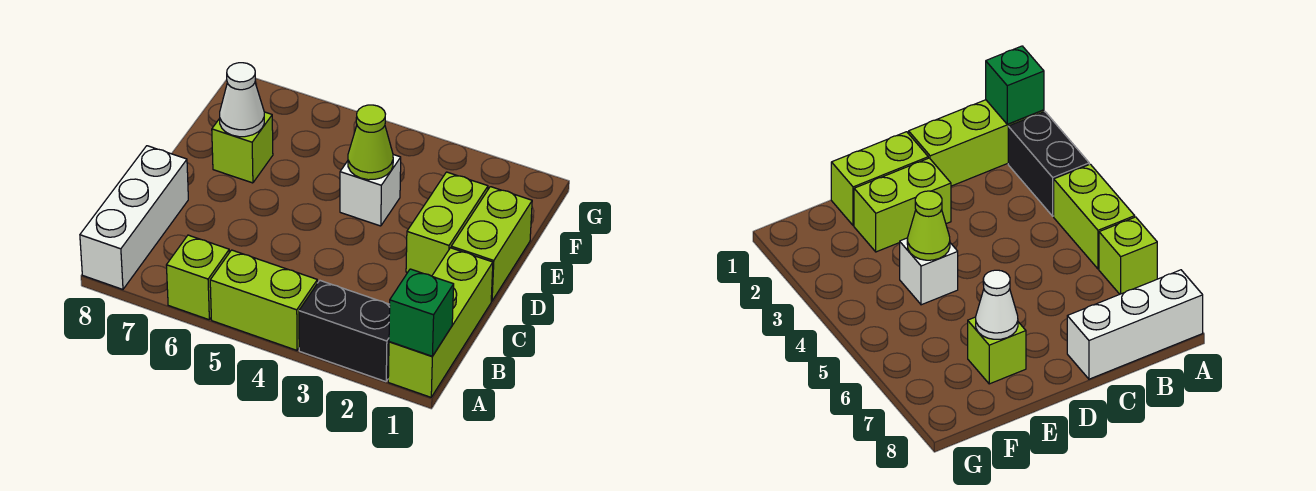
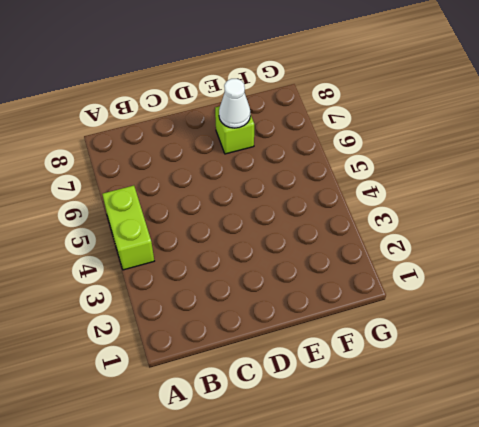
none -> lime brick A1:C1 level 1
none -> black brick A2:A3 level 1
none -> lime brick A6 level 1

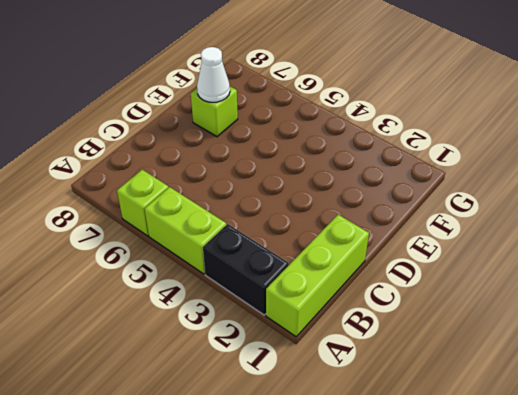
none -> white brick A8:C8 level 1
none -> lime brick D1:E1 level 1
none -> lime brick D2:E2 level 1

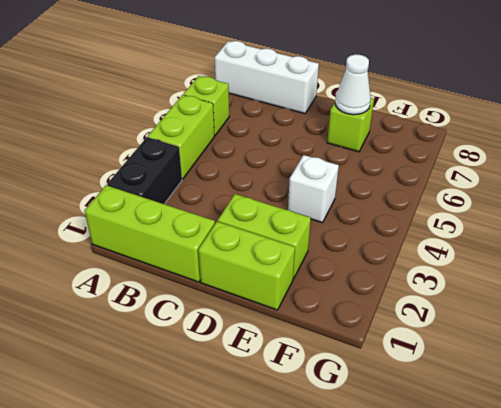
none -> green brick A1 level 2
none -> lime cone E4 level 2

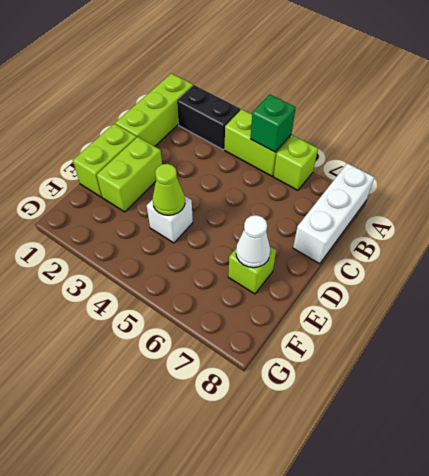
green brick A5 level 2 -> green brick A1 level 2

